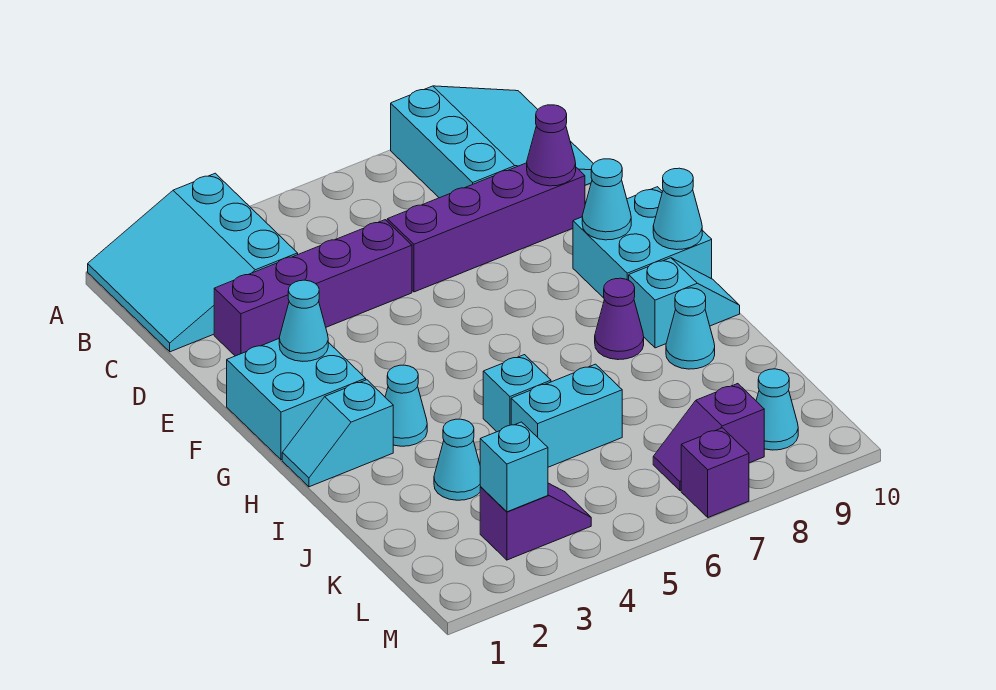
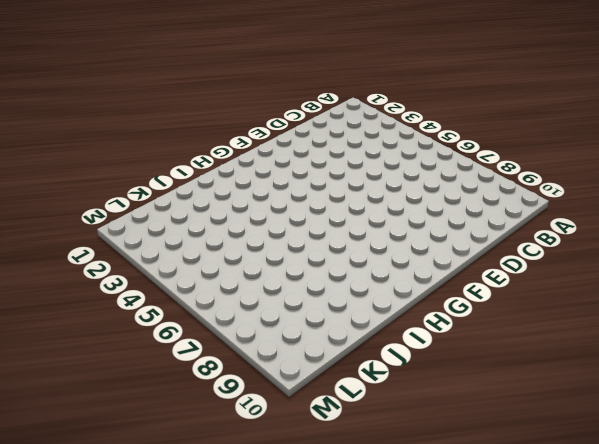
none -> cyan slope A1:C3 level 1 top 3
none -> cyan slope A8:C10 level 1 top 8
none -> purple brick D2:D5 level 1

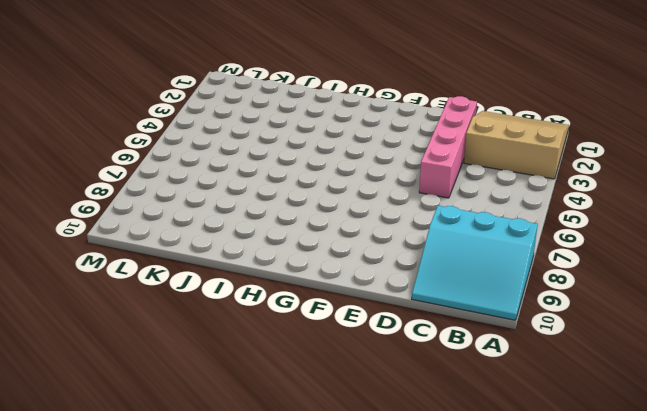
tan slope A1:C3 level 1 top 3 -> cyan slope A1:C3 level 1 top 3
pink brick D2:D5 level 1 -> purple brick D2:D5 level 1
none -> purple brick D6:D9 level 1
none -> cyan brick F1:G2 level 1
none -> cyan brick F9:G10 level 1

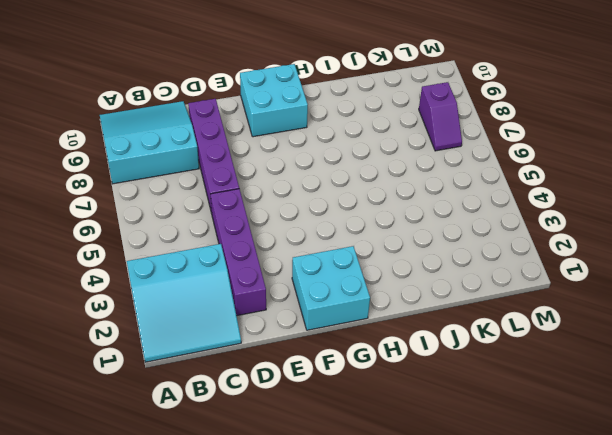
none -> cyan slope H1:H2 level 1 top 2
none -> cyan cone H3 level 1
none -> purple cone H8 level 1

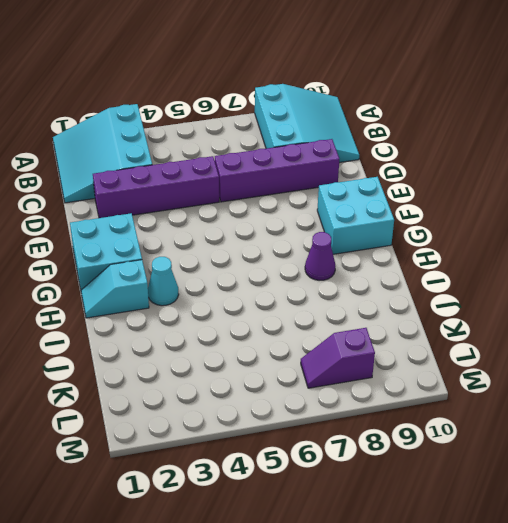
none -> cyan slope H9:H10 level 1 top 9
none -> cyan brick I5 level 1
none -> cyan cone I9 level 1

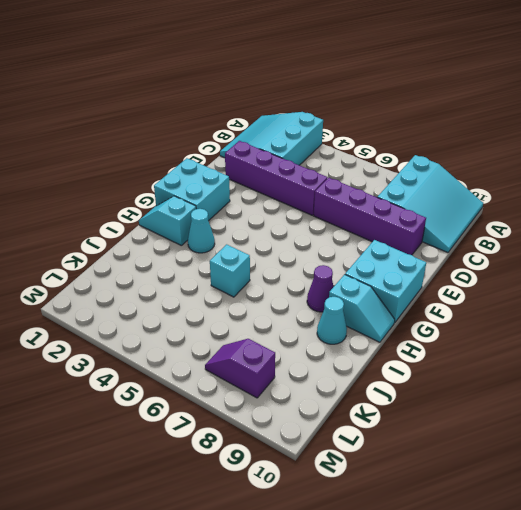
none -> cyan cone J3 level 1
none -> cyan brick J5:J6 level 1
none -> purple slope L3:L4 level 1 top 3

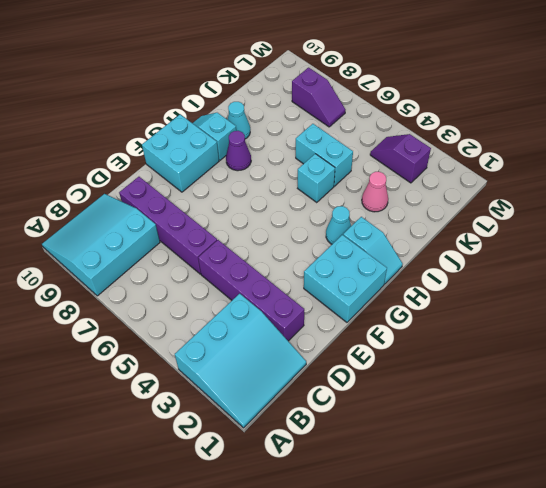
pink cone J3 level 1 -> cyan cone J3 level 1
none -> cyan cone L9 level 1
none -> purple brick M7 level 1
none -> purple cone D9 level 2

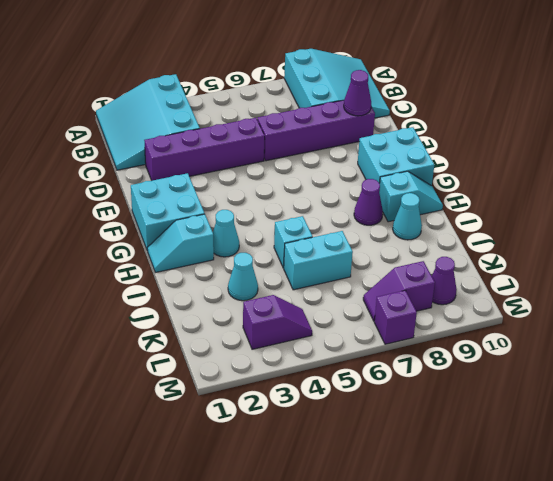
purple cone L9 level 1 -> cyan cone L9 level 1
none -> cyan cone F2 level 2
none -> cyan cone F9 level 2
none -> cyan cone G10 level 2

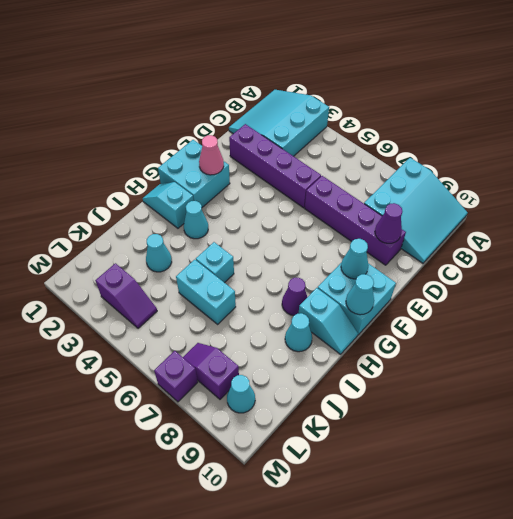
pink cone F2 level 2 -> cyan cone F2 level 2
none -> cyan brick L3 level 2

